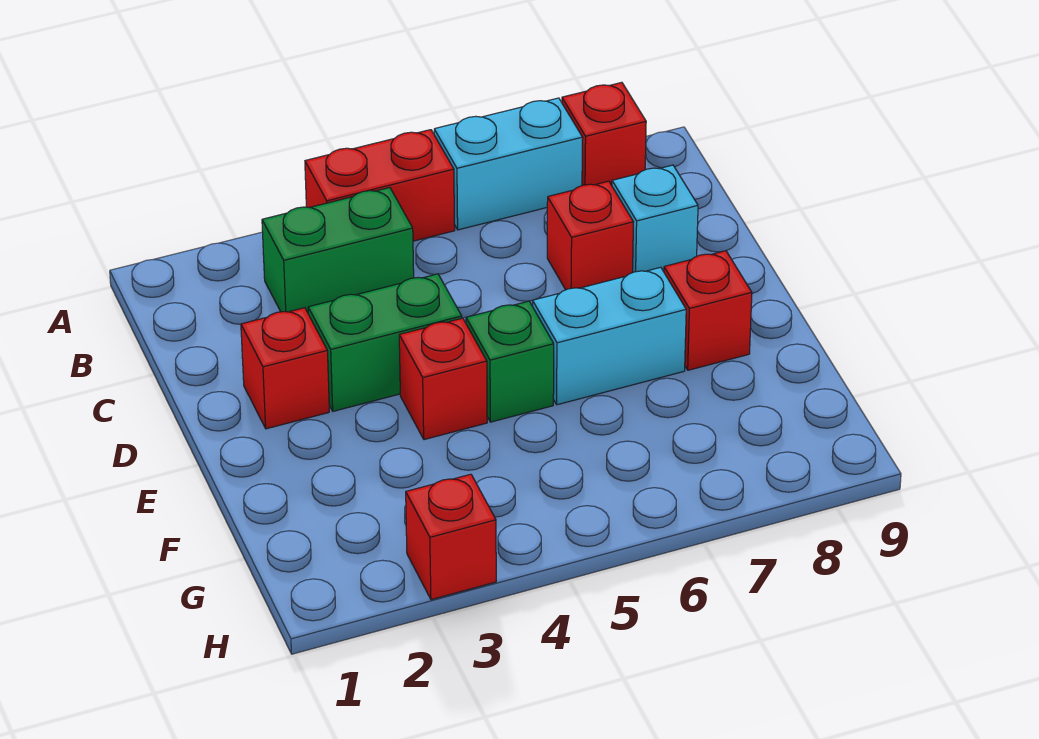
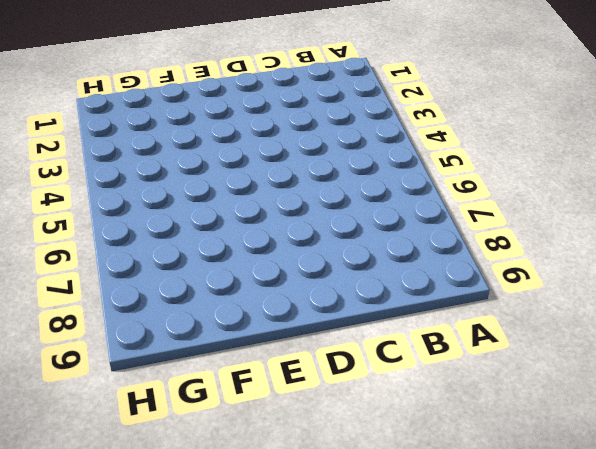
none -> red brick A4:A5 level 1
none -> cyan brick A6:A7 level 1
none -> red brick A8 level 1

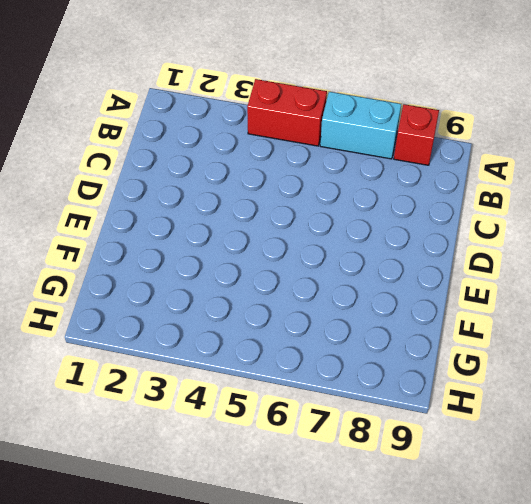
none -> green brick B3:B4 level 1
none -> red brick C7 level 1
none -> cyan brick C8 level 1

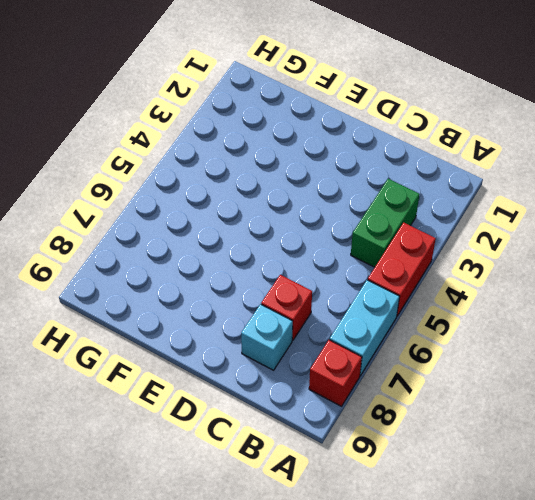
none -> red brick D2 level 1
none -> green brick D3:D4 level 1
none -> red brick E4 level 1

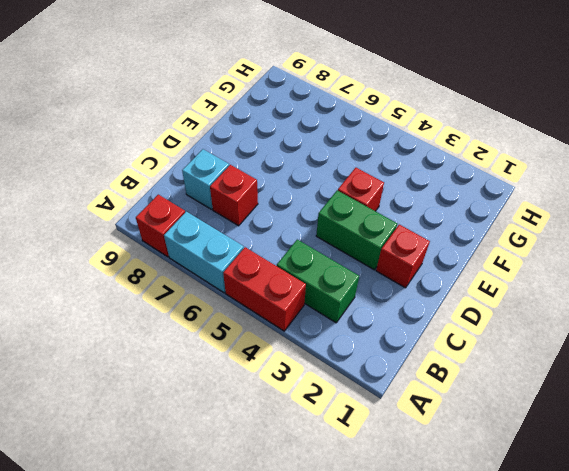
none -> green brick E5 level 1
none -> cyan brick E6:E7 level 1
none -> red brick E8 level 1

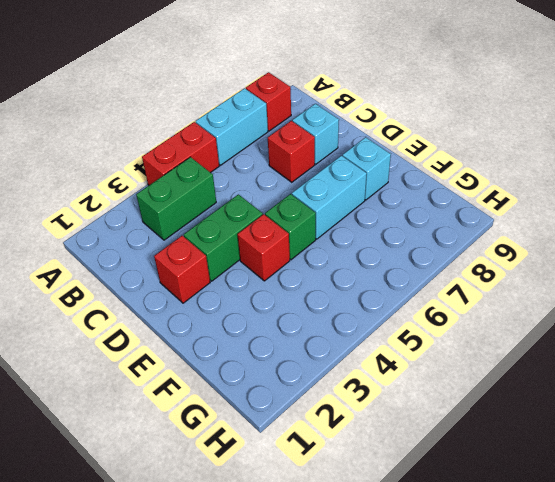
cyan brick E8 level 1 -> red brick E8 level 1
none -> red brick H3 level 1

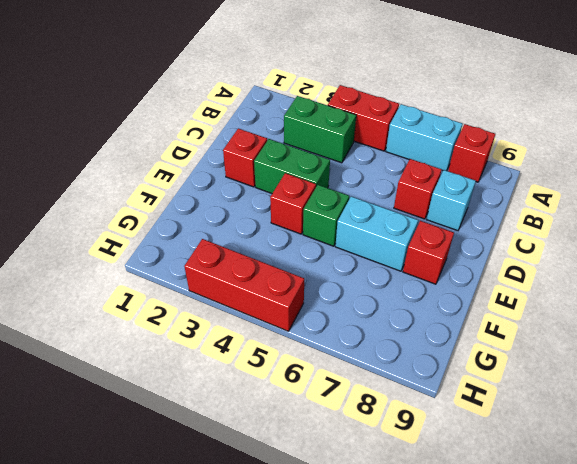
red brick H3:H5 level 1 -> red brick H3 level 1

